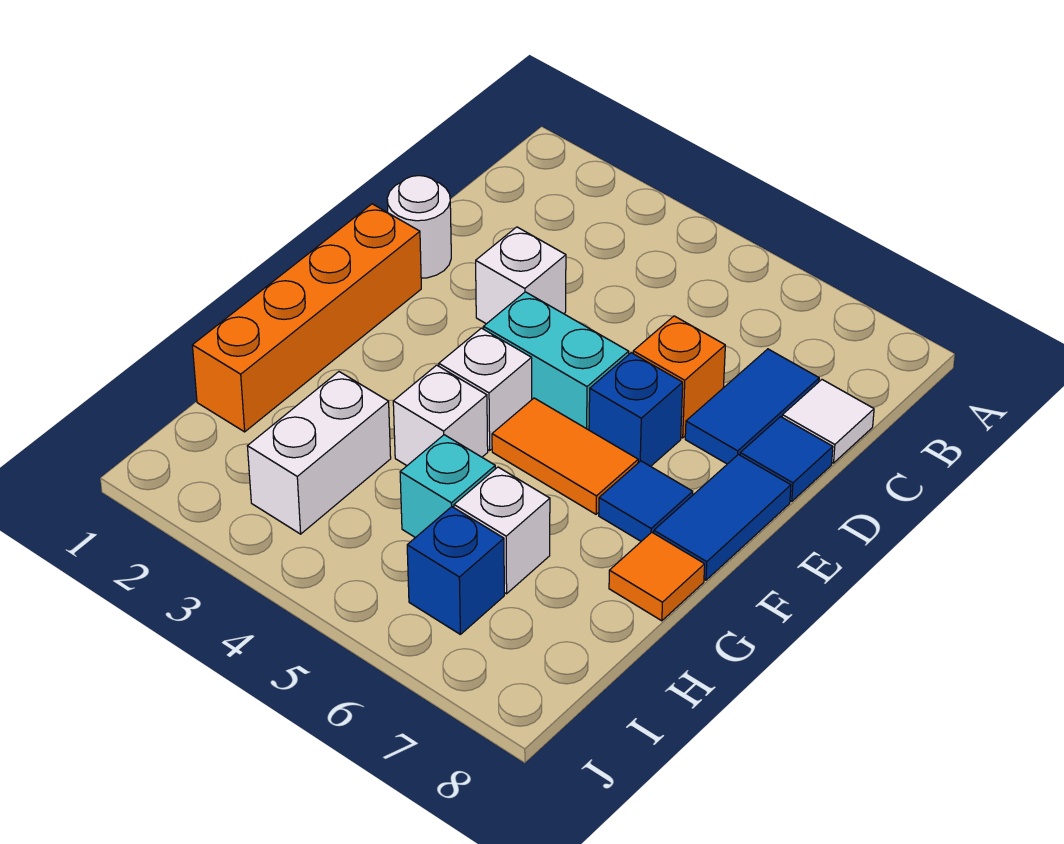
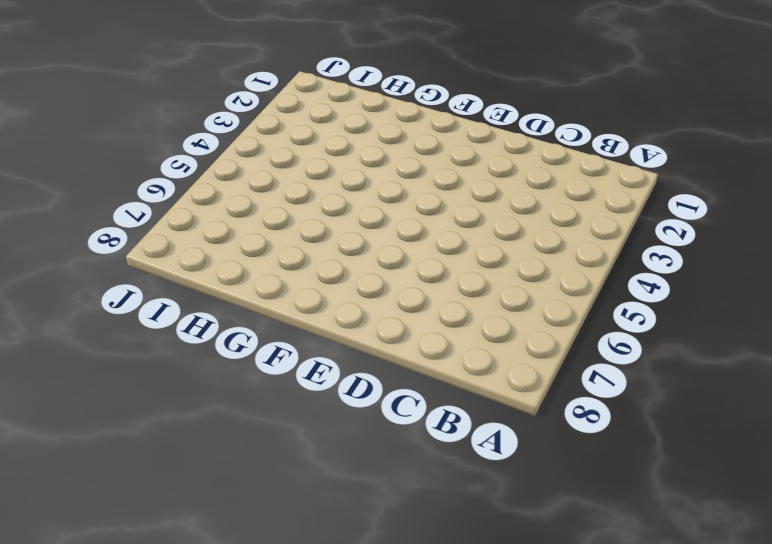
none -> blue tile C7:D7 level 1
none -> white tile C8 level 1
none -> white round brick D1 level 1

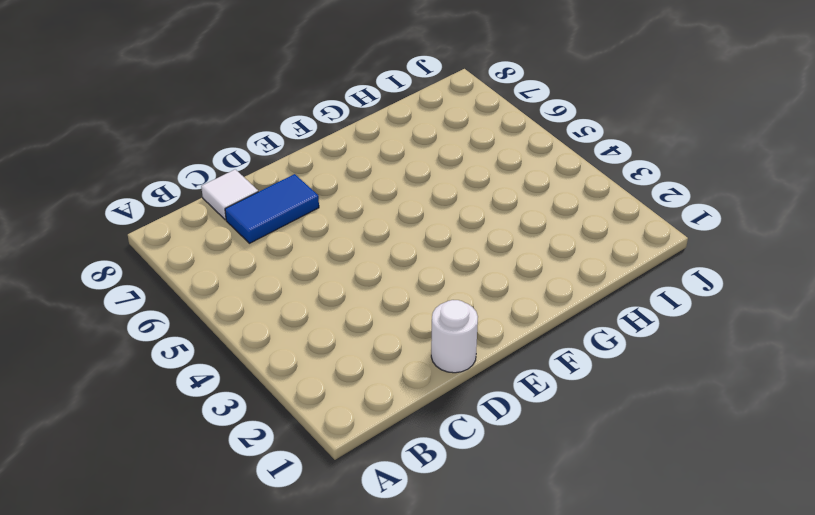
none -> white brick D3 level 1
none -> orange brick D6 level 1
none -> blue tile D8 level 1

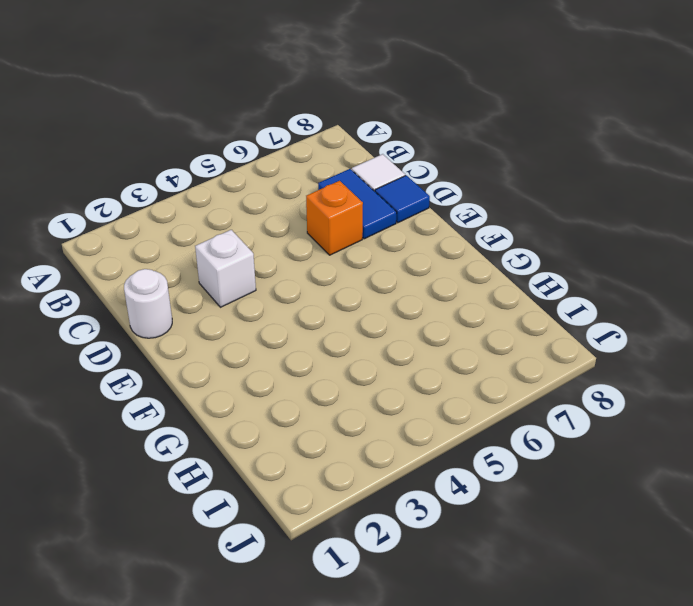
none -> orange brick E1:H1 level 1
none -> cyan brick E4:E5 level 1
none -> blue brick E6 level 1

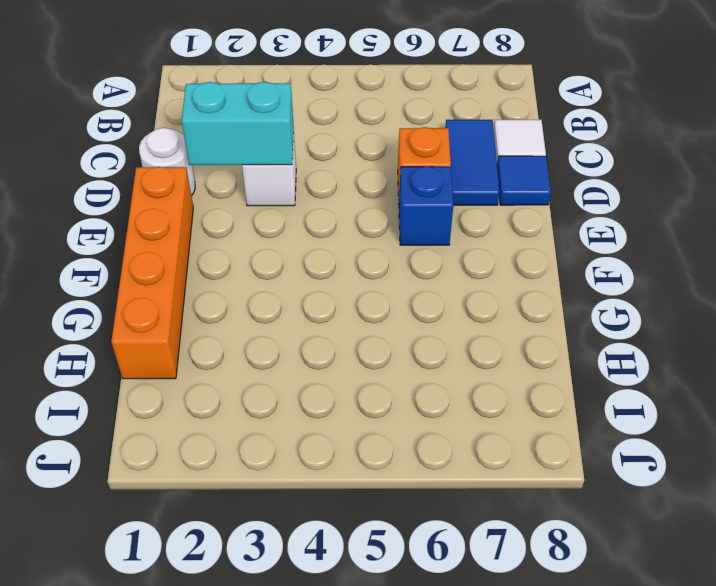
cyan brick D2:D3 level 2 -> cyan brick E4:E5 level 1
none -> blue tile E8:F8 level 1
none -> white brick F4 level 1
none -> orange tile F5:F6 level 1

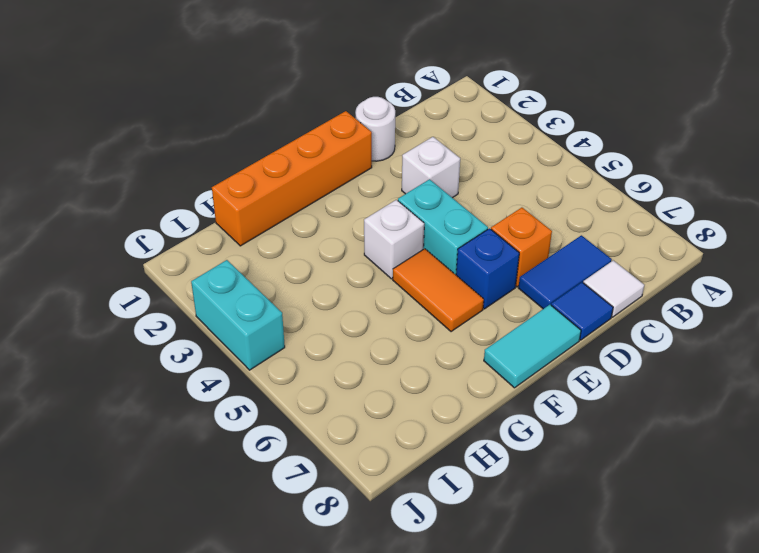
cyan tile E8:F8 level 1 -> blue tile E8:F8 level 1
cyan brick J3:J4 level 1 -> none
none -> blue tile F7 level 1
none -> white brick G4 level 1
none -> orange tile G8 level 1

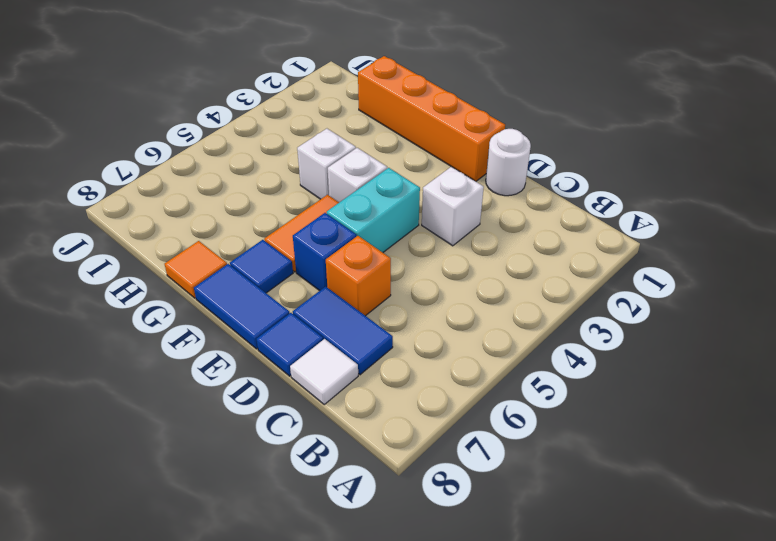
none -> white brick H3:I3 level 1
none -> cyan brick H5 level 1
none -> white brick H6 level 1

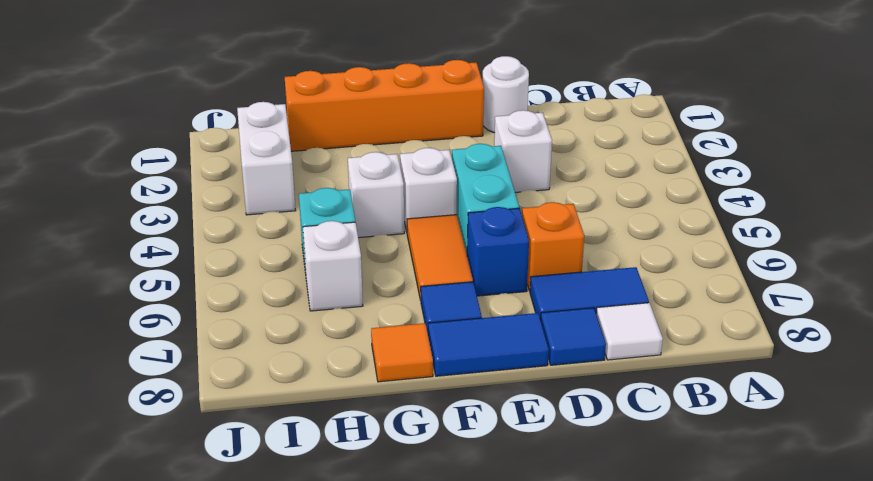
white brick I2:I3 level 1 -> white brick H3:I3 level 1
none -> blue brick I6 level 1

